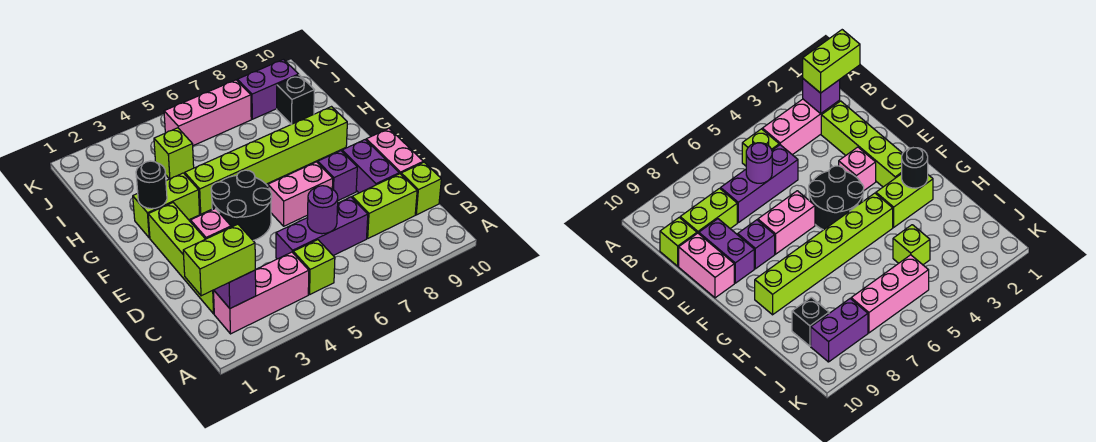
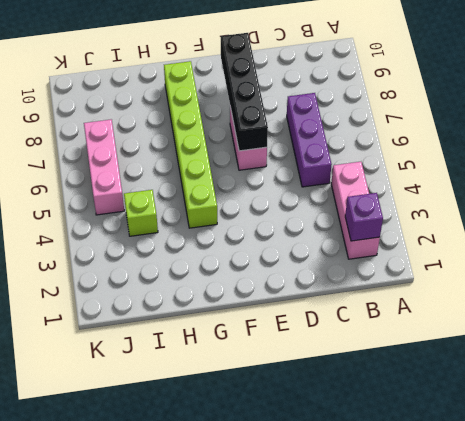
black brick E6:E9 level 2 -> none
none -> lime brick B5 level 1
none -> lime brick C2:F2 level 1
none -> lime brick C8:C9 level 1

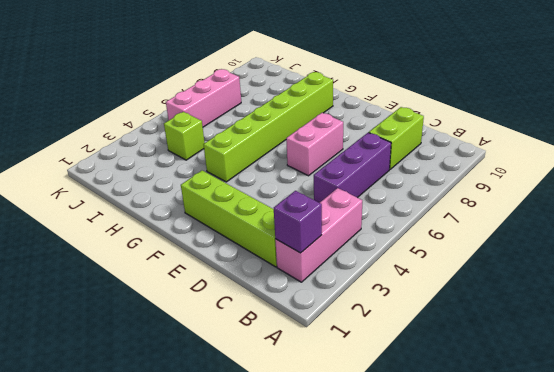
none -> lime brick B5 level 1
none -> lime brick C10 level 1
none -> purple brick D9:E9 level 1

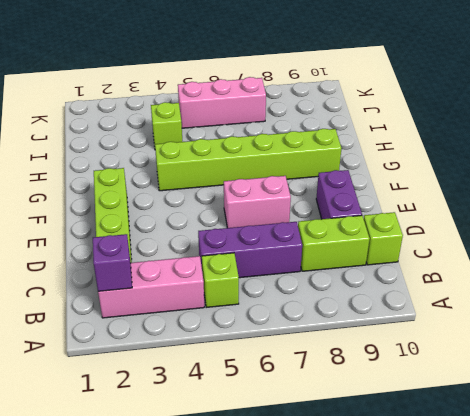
none -> pink brick D10:E10 level 1
none -> pink brick E3 level 1
none -> black round brick E4:F5 level 1

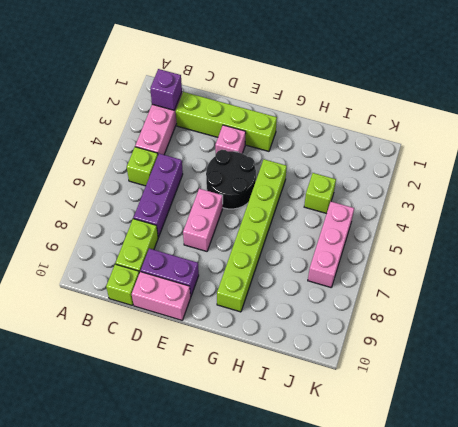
none -> purple brick E8 level 1
none -> lime brick G2:G3 level 1
none -> black brick I9 level 1

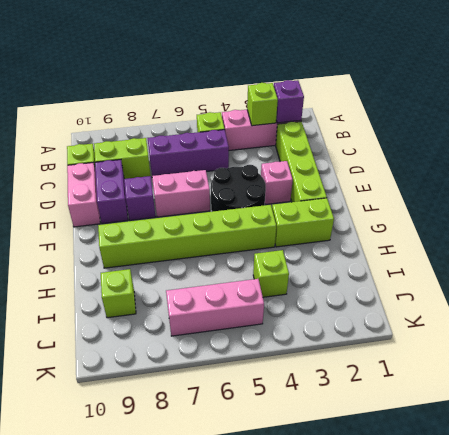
lime brick B3 level 2 -> none
lime brick I9 level 1 -> black brick I9 level 1
none -> purple brick J8:J9 level 1
none -> purple round brick C6 level 2
none -> black round brick G2 level 2

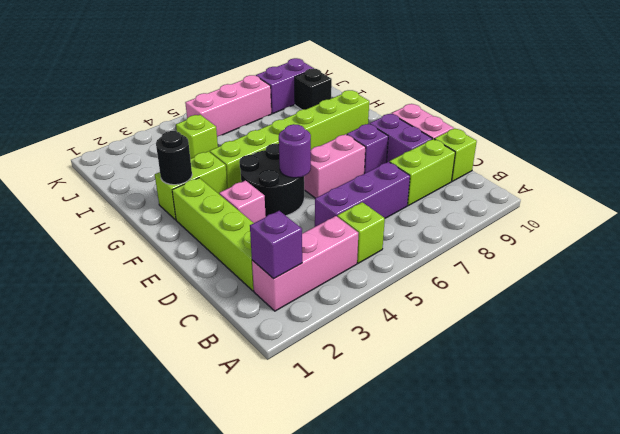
purple round brick E5 level 2 -> purple round brick C6 level 2
none -> lime brick B1:B2 level 3

